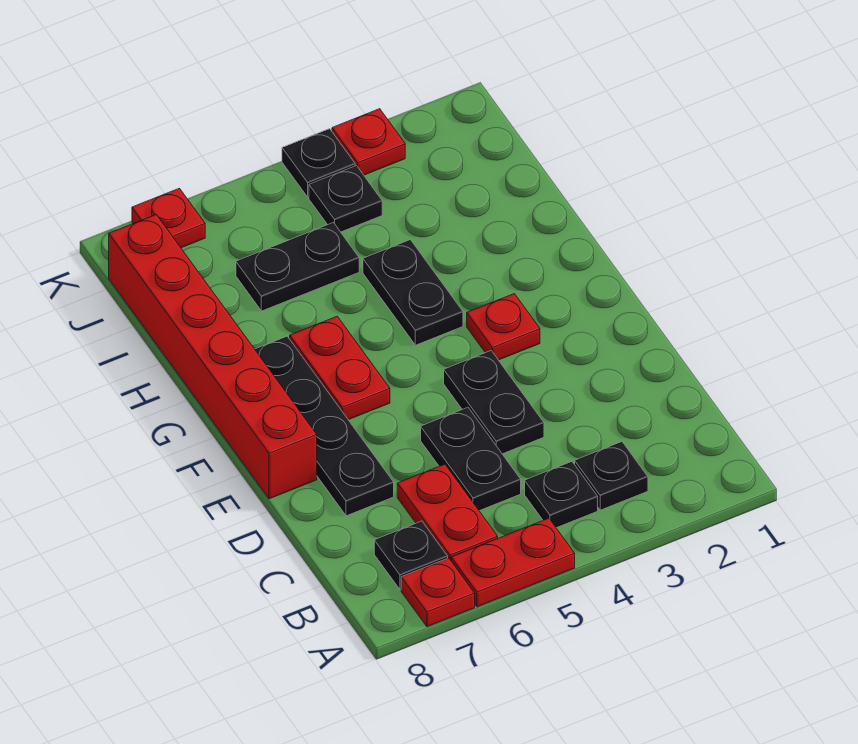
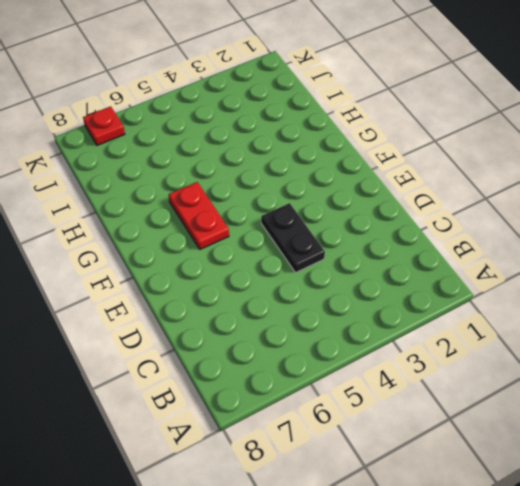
none -> red plate A5:A6 level 1
none -> red plate A7 level 1
none -> black plate B3 level 1

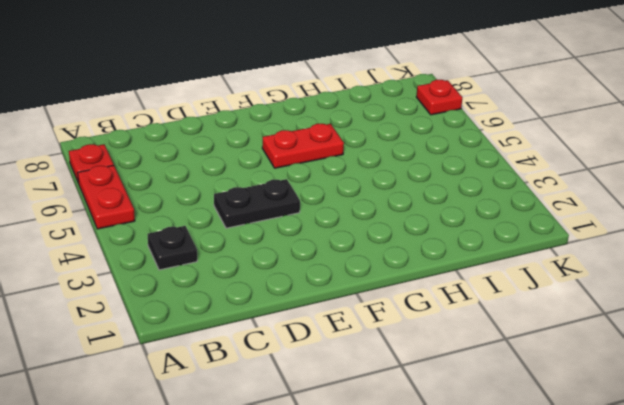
none -> black plate B4 level 1
none -> red plate B6:C6 level 1
none -> black plate B7 level 1

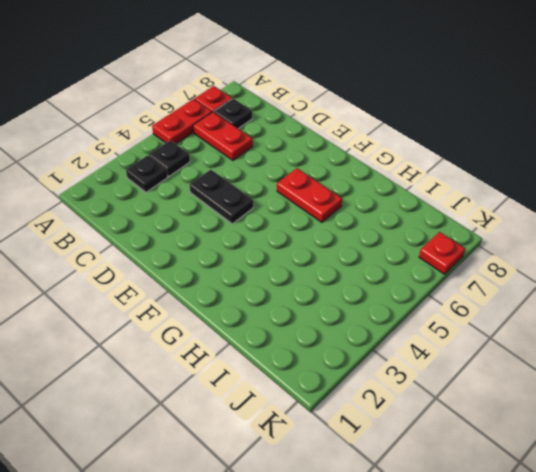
none -> black plate C5:D5 level 1
none -> black plate D7:G7 level 1
none -> red brick E8:J8 level 1

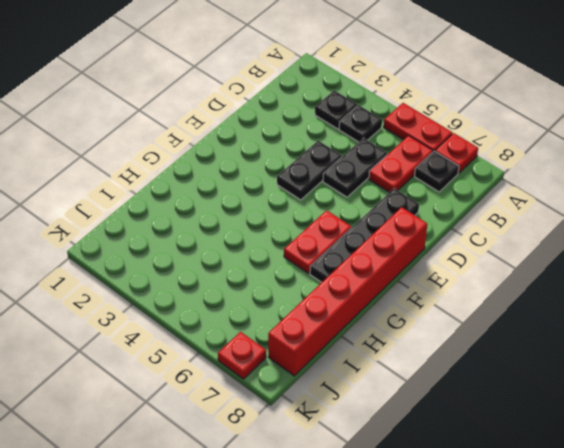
none -> red plate F3 level 1
none -> black plate G4:H4 level 1
none -> black plate I5:I6 level 1

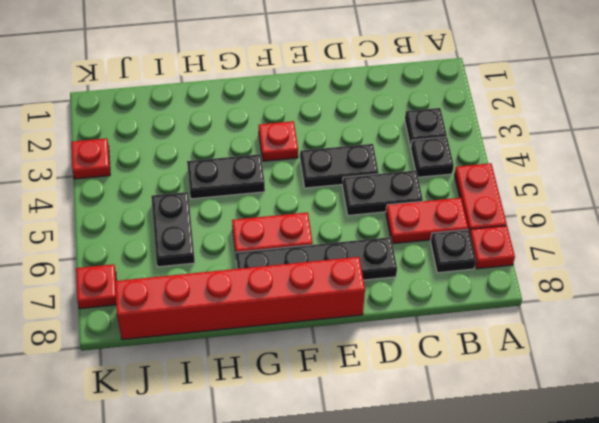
none -> black plate J4 level 1
none -> black plate K4 level 1

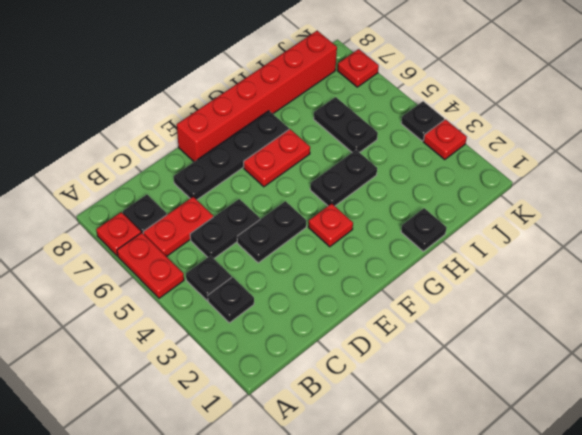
black plate H1 level 1 -> black plate J4 level 1

